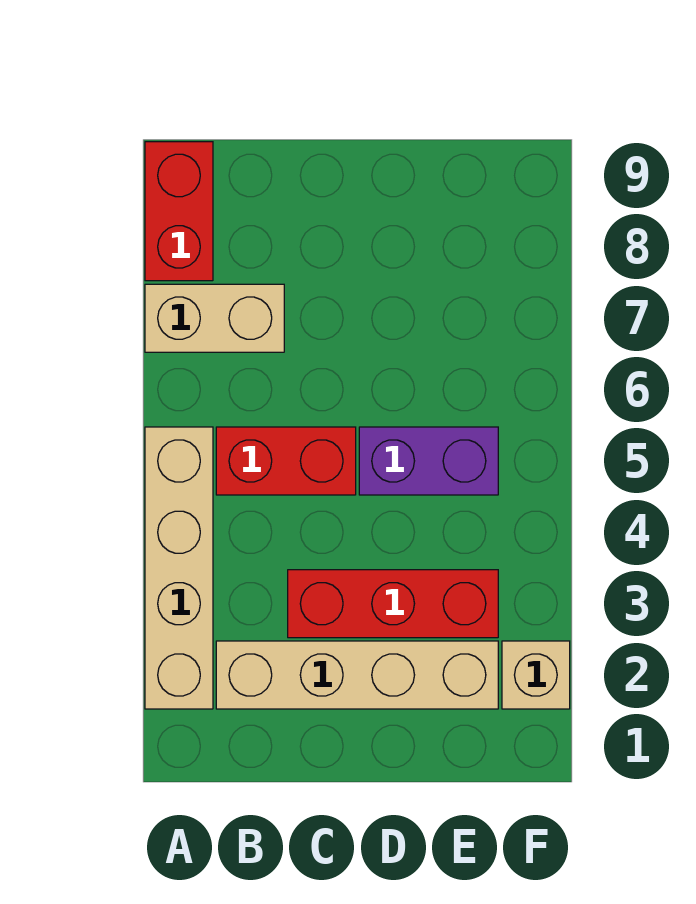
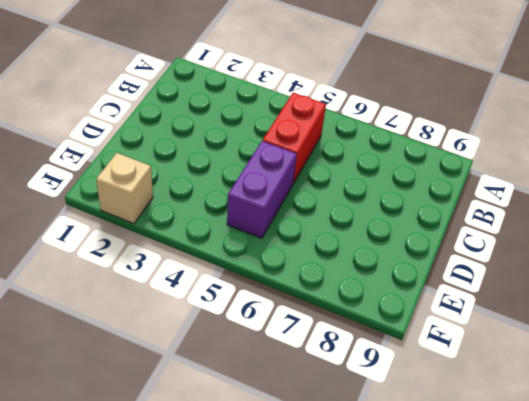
none -> tan brick A2:A5 level 1
none -> tan brick A7:B7 level 1

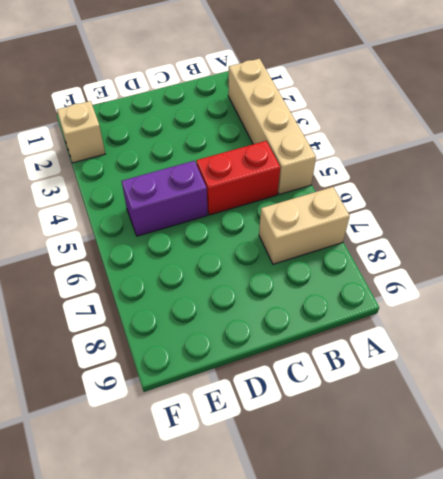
none -> red brick A8:A9 level 1
none -> tan brick B2:E2 level 1

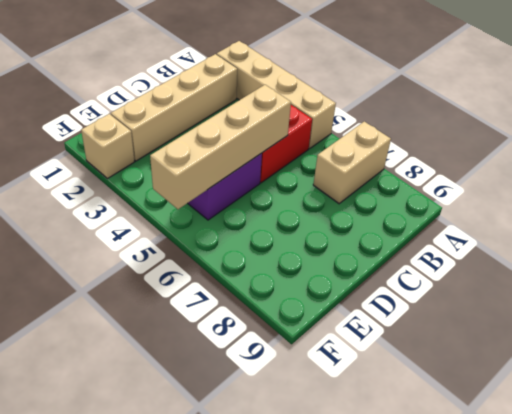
tan brick C5:F5 level 2 -> none
none -> red brick A8:A9 level 1
none -> red brick C3:E3 level 1

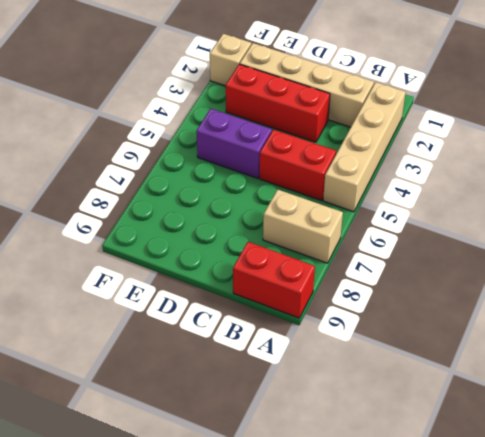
red brick A9:B9 level 1 -> red brick A8:A9 level 1

